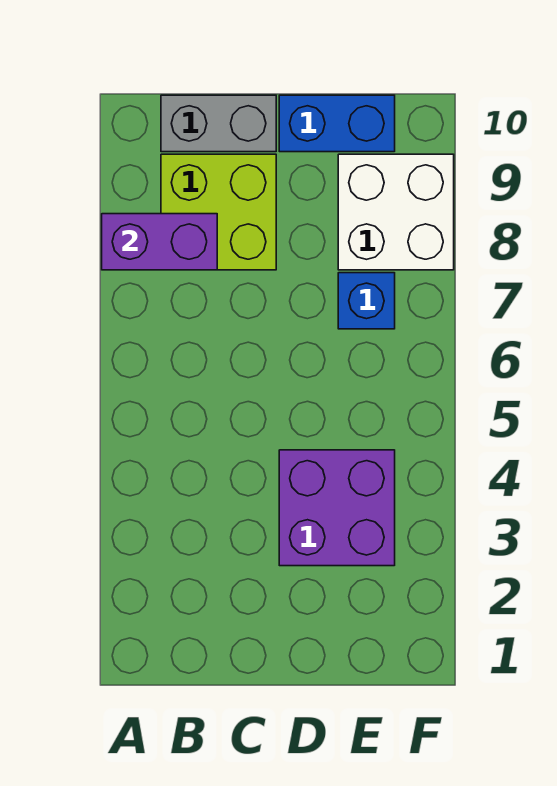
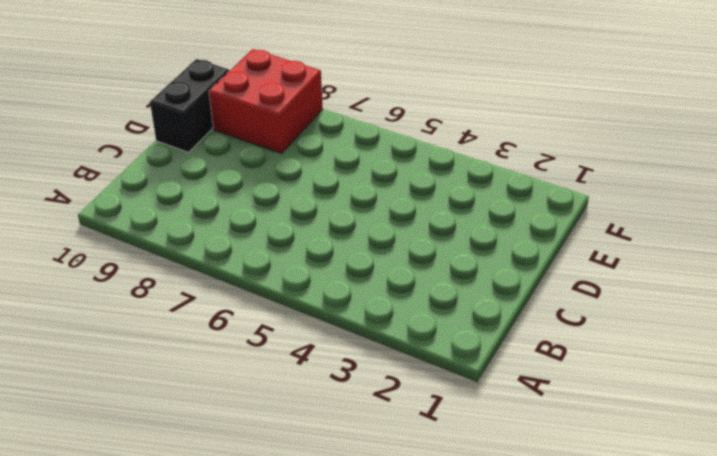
black brick D10:E10 level 1 -> blue brick D10:E10 level 1
red brick E8:F9 level 1 -> white brick E8:F9 level 1
none -> lime brick B8:C9 level 1
none -> grey brick B10:C10 level 1

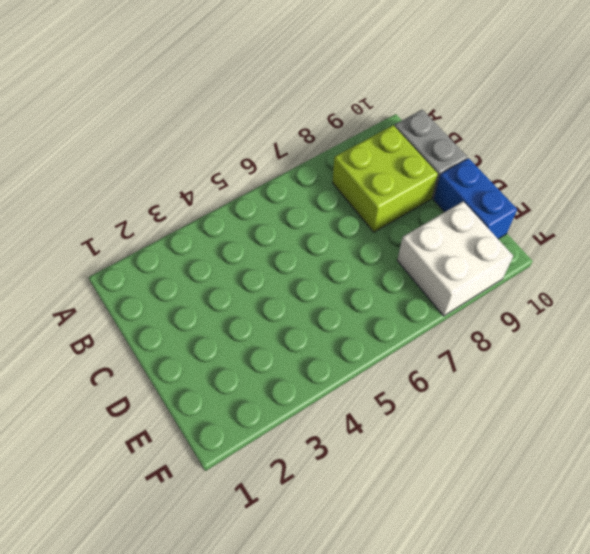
none -> purple brick D3:E4 level 1
none -> blue brick E7 level 1

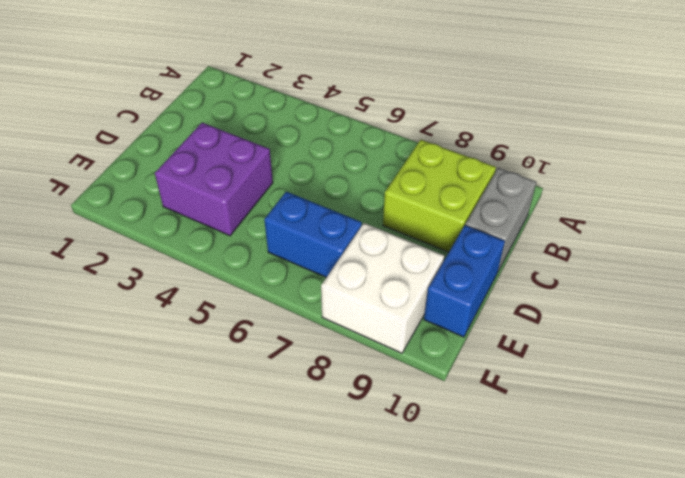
blue brick E6:E7 level 1 -> blue brick E7 level 1
none -> purple brick A8:B8 level 2

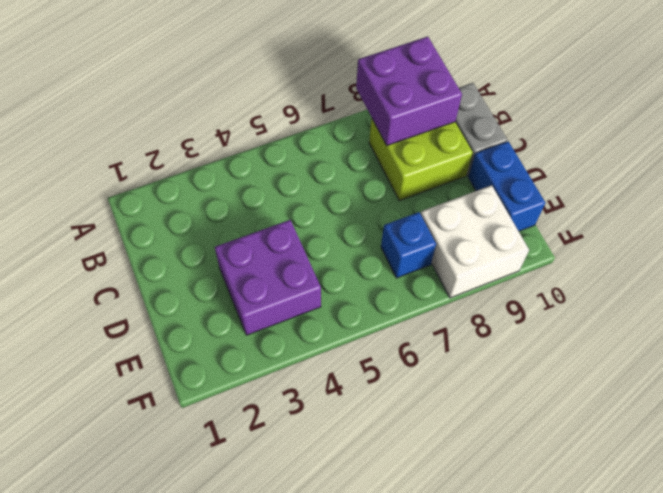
purple brick A8:B9 level 2 -> purple brick A8:B8 level 2

